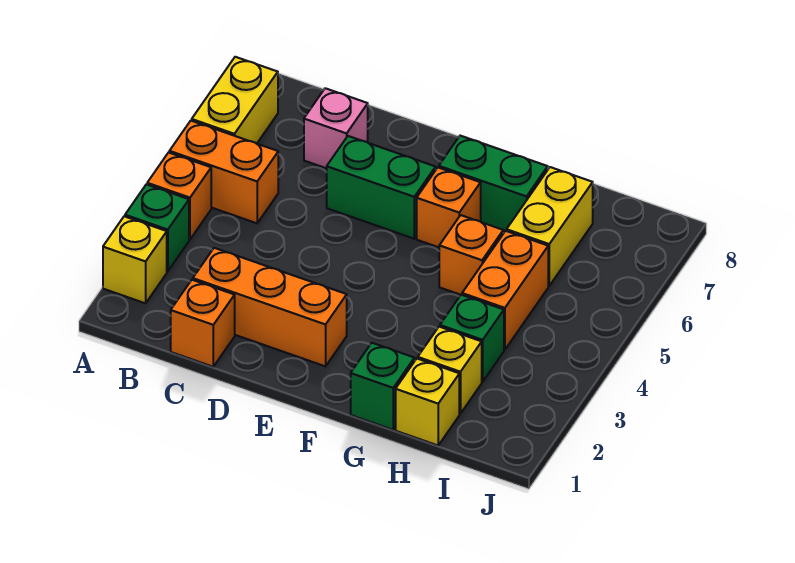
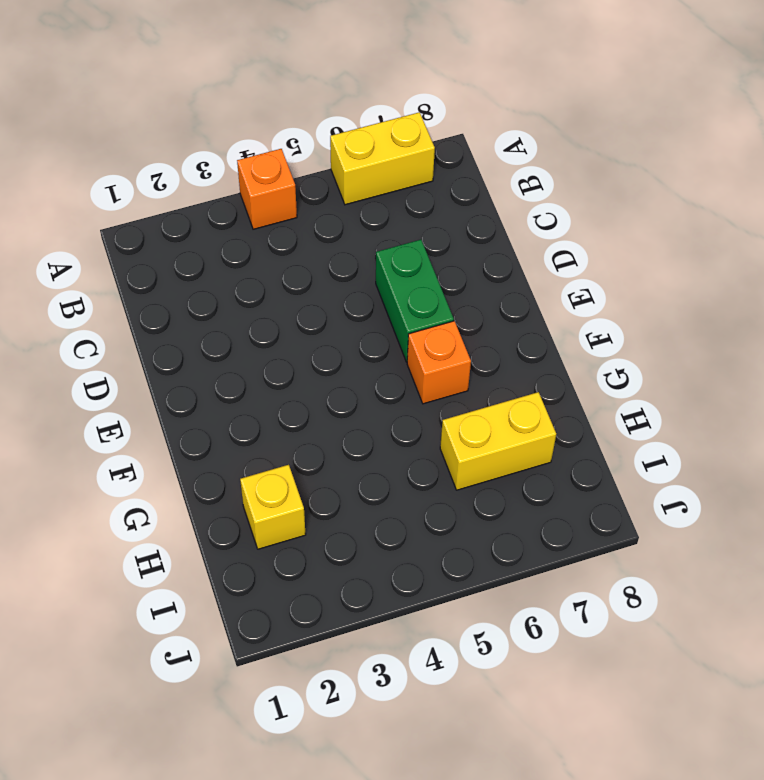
none -> yellow brick A2 level 1
none -> green brick A3 level 1
none -> orange brick A5:B5 level 1

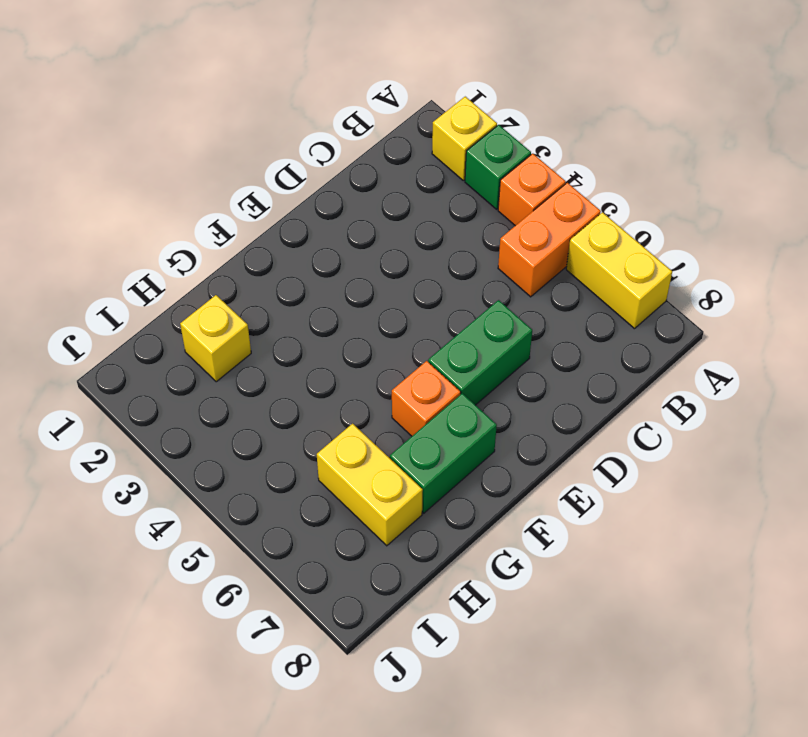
none -> orange brick C1 level 1
none -> orange brick C2:E2 level 1
none -> pink brick C7 level 1

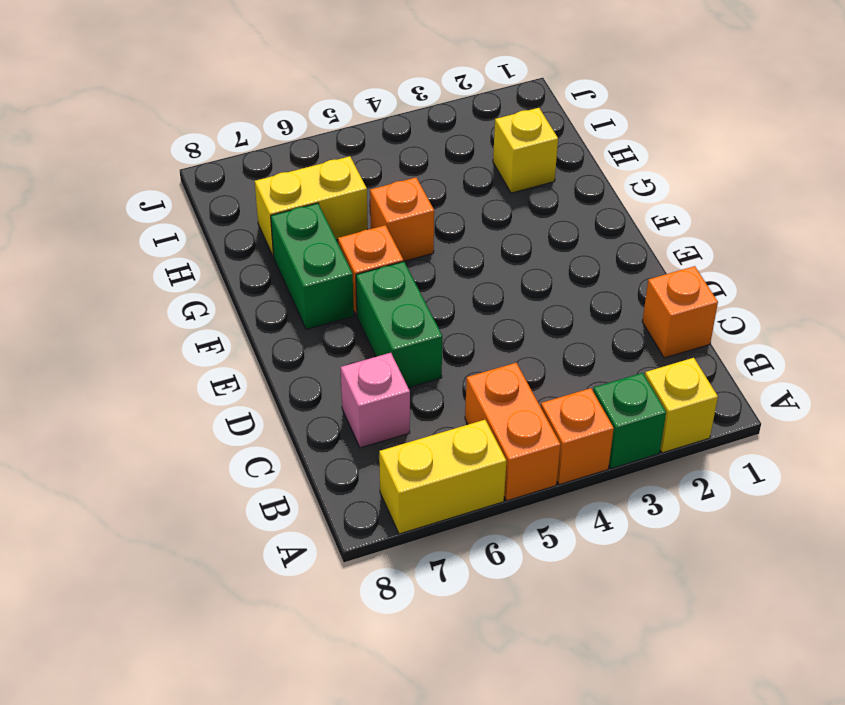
none -> orange brick C2:E2 level 1
none -> green brick G1 level 1
none -> yellow brick H1 level 1

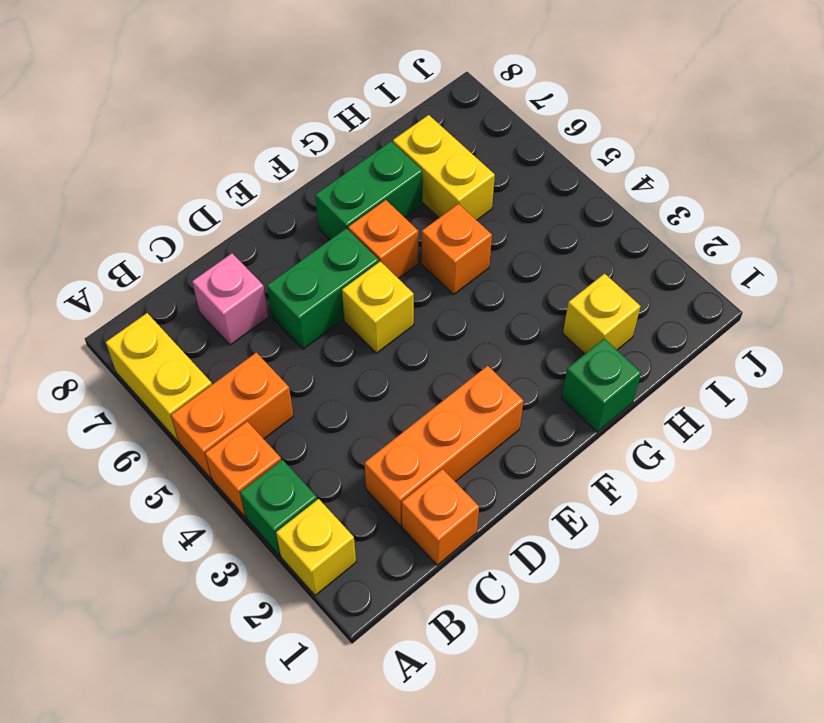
yellow brick E5 level 1 -> yellow brick H1 level 1
none -> green brick H3 level 1
none -> orange brick H4:H5 level 1

